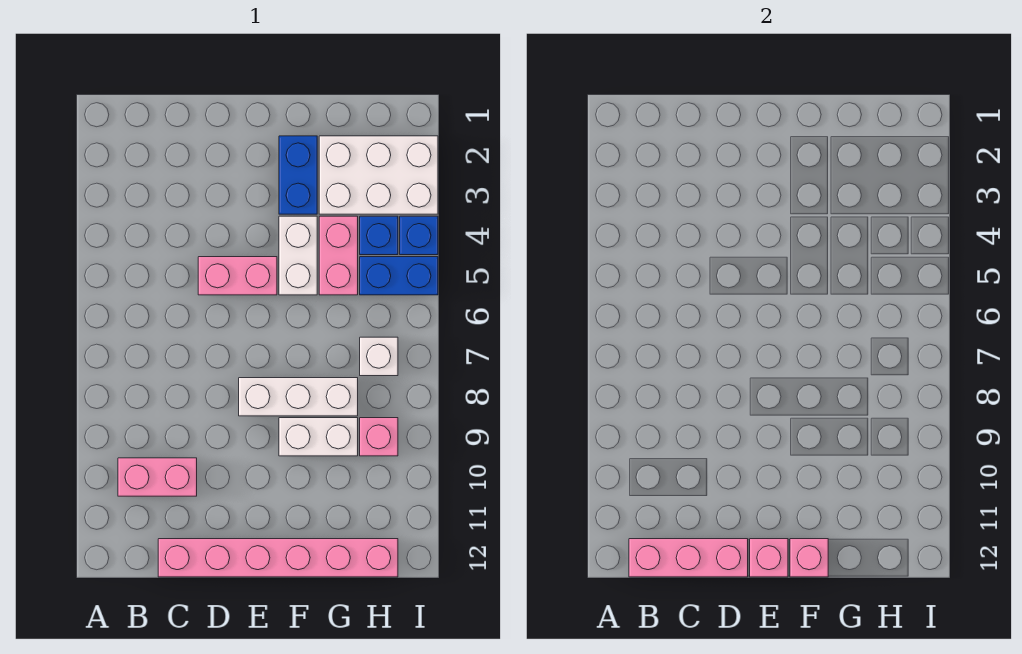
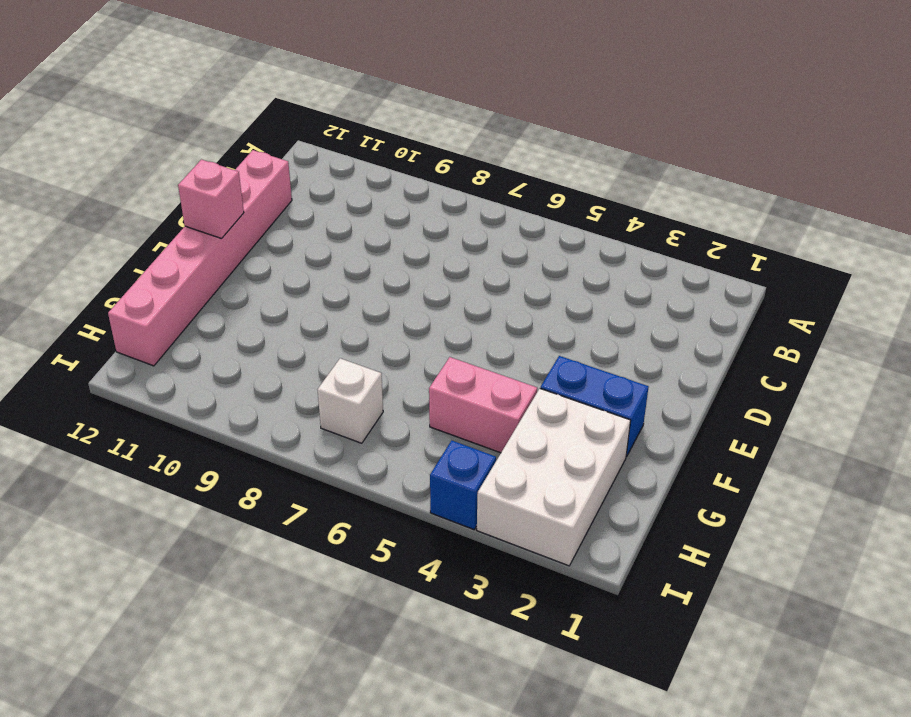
none -> pink brick B10:C10 level 1
none -> pink brick D5:E5 level 1
none -> white brick E8:G8 level 1

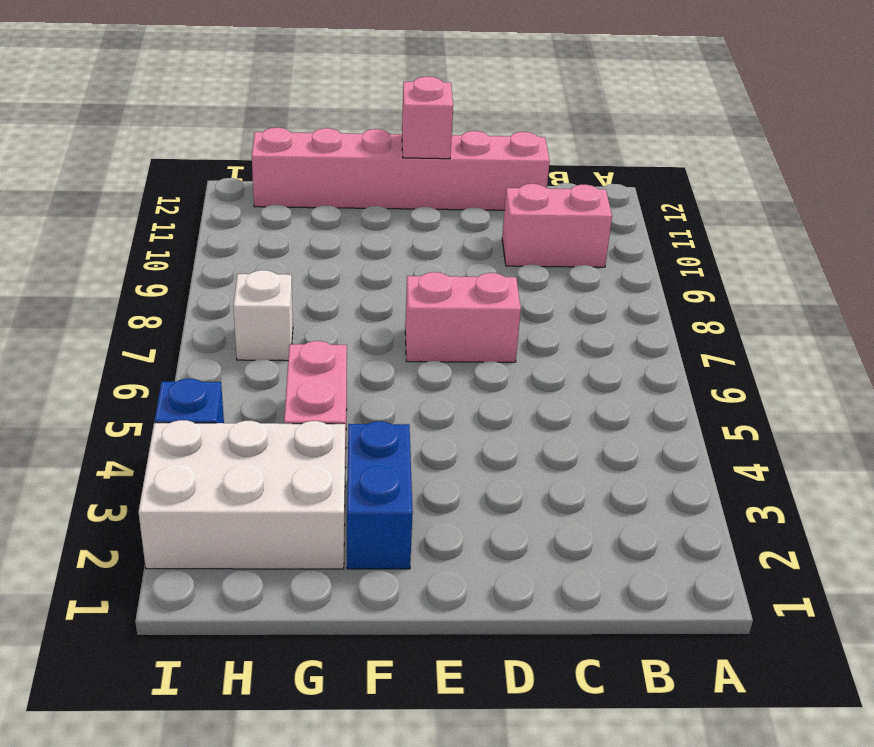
pink brick D7:E7 level 1 -> pink brick D5:E5 level 1
none -> white brick E8:G8 level 1
none -> white brick F4:F5 level 1
none -> white brick F9:G9 level 1

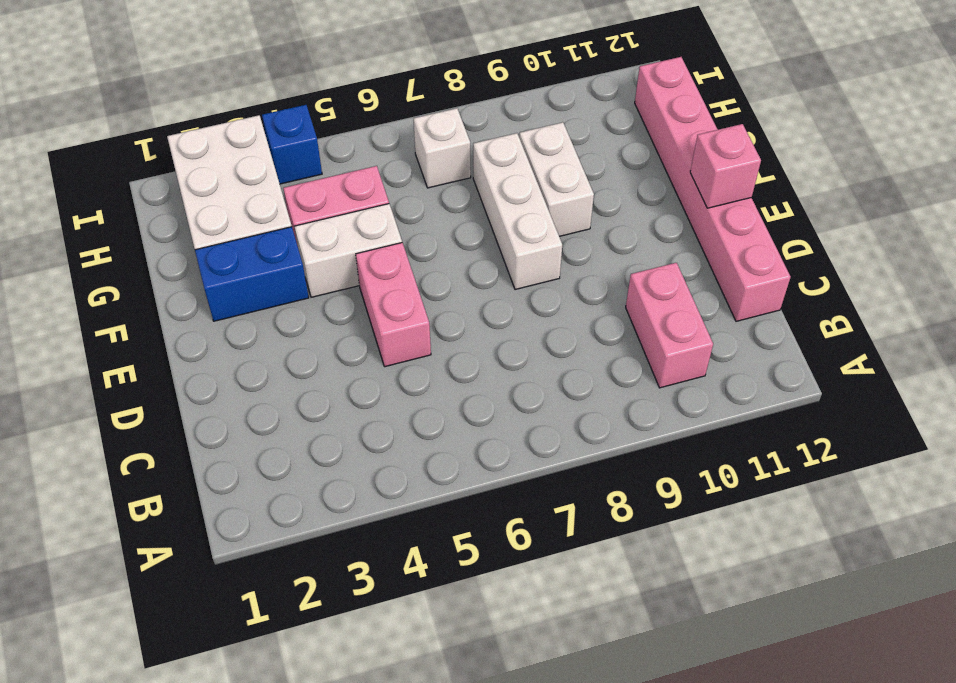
none -> blue brick H4 level 1
none -> blue brick H5:I5 level 1
none -> pink brick H9 level 1

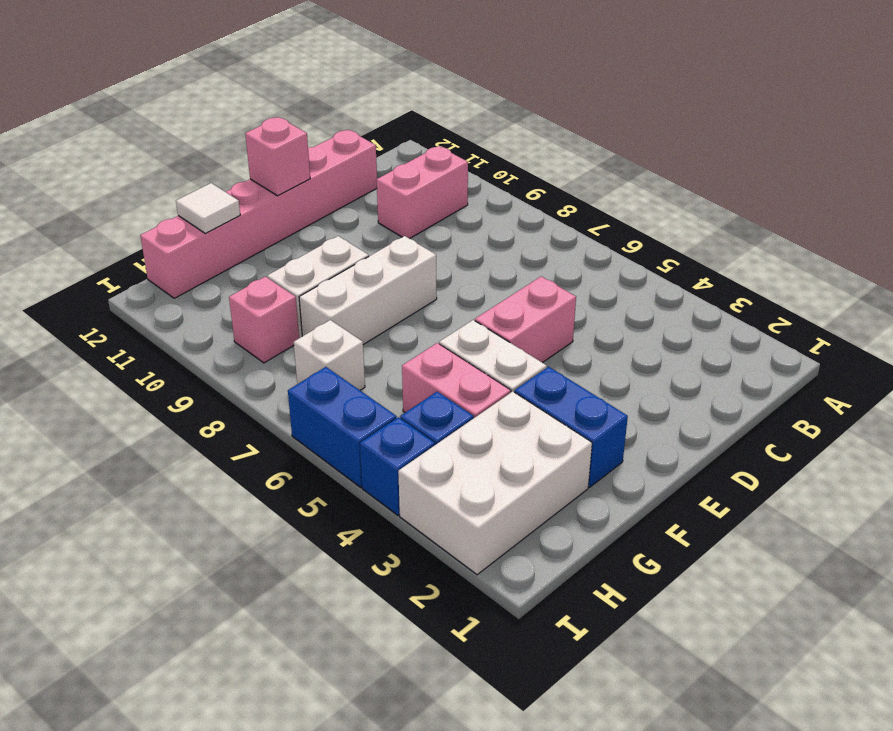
white tile G12 level 2 -> none
blue brick I5:I6 level 1 -> blue brick H5:I5 level 1
none -> pink brick B12:D12 level 2
none -> pink brick F12 level 2

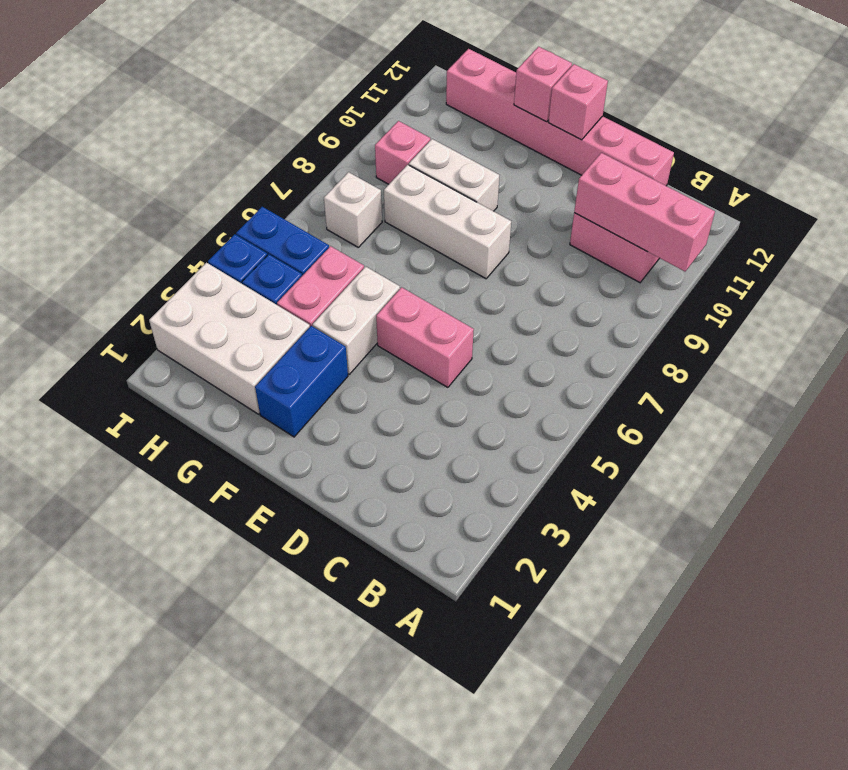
pink brick A10:C10 level 2 -> pink brick B12:D12 level 2

